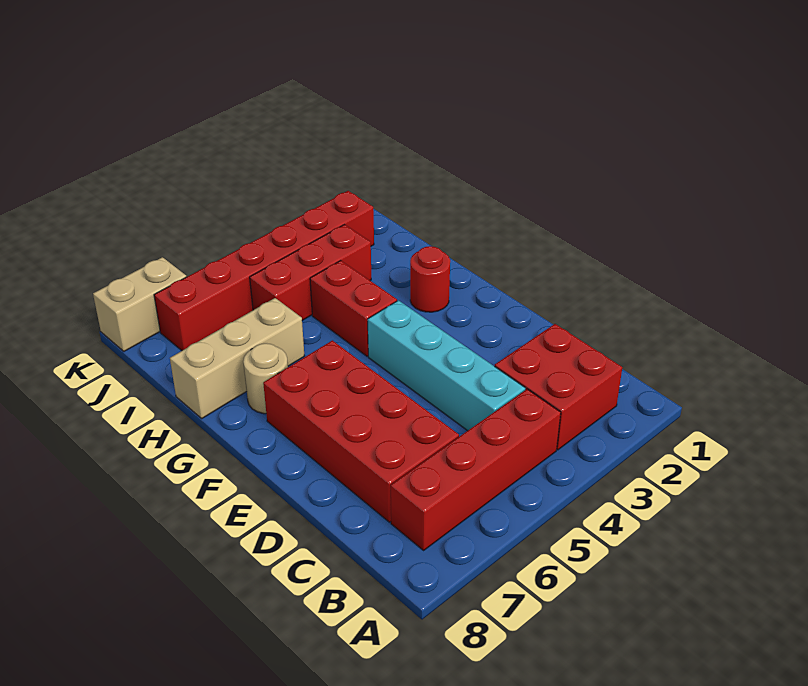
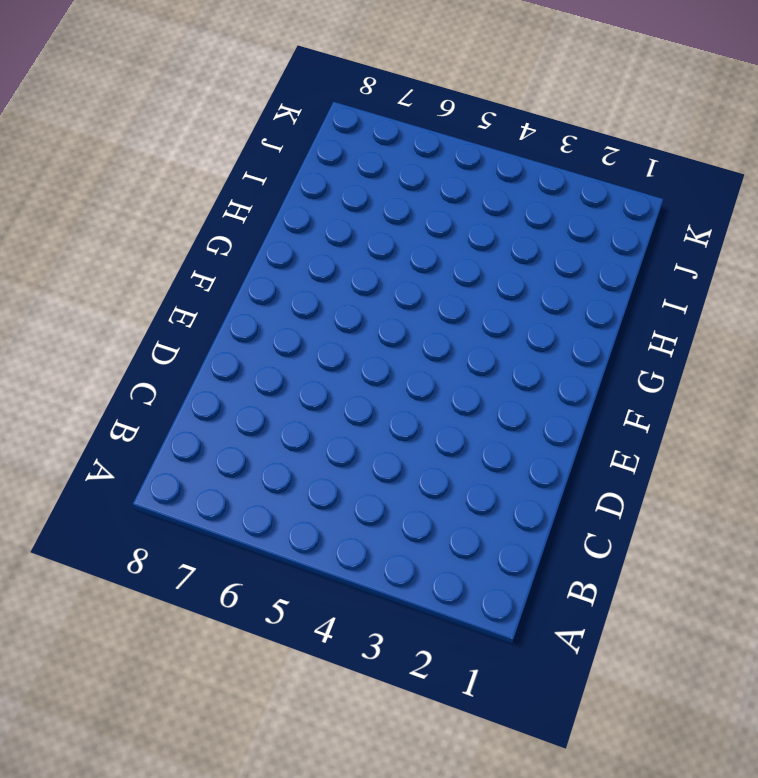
none -> red brick B2:C3 level 1
none -> red brick B4:B7 level 1

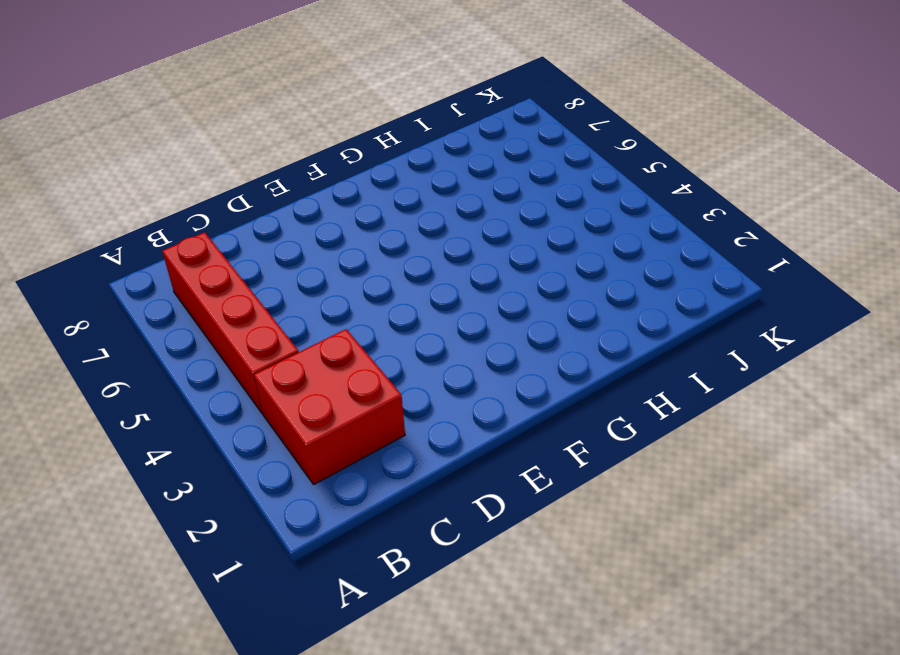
none -> cyan brick C4:F4 level 1
none -> red brick C6:F7 level 1

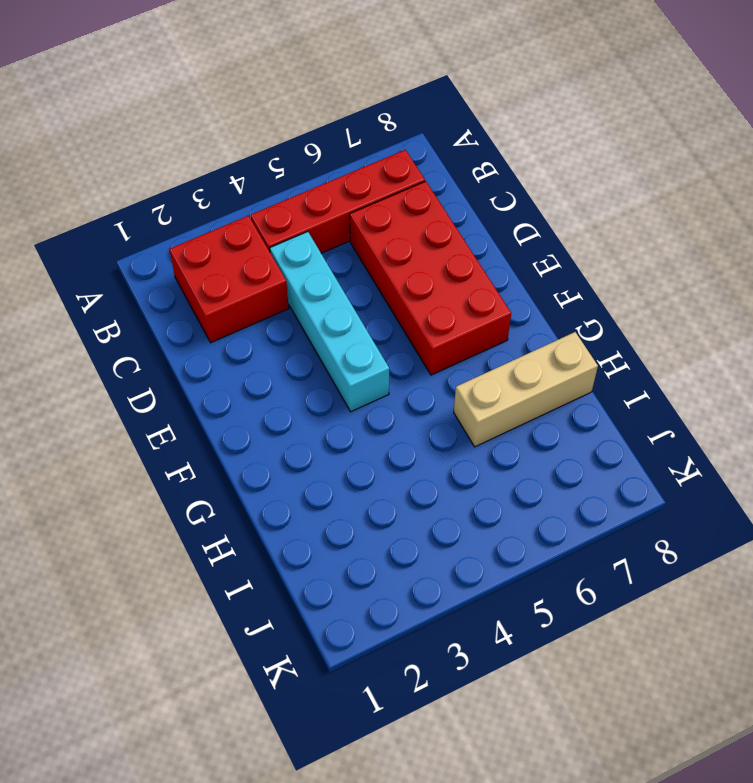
none -> red round brick G2 level 1
none -> red brick G4:H4 level 1

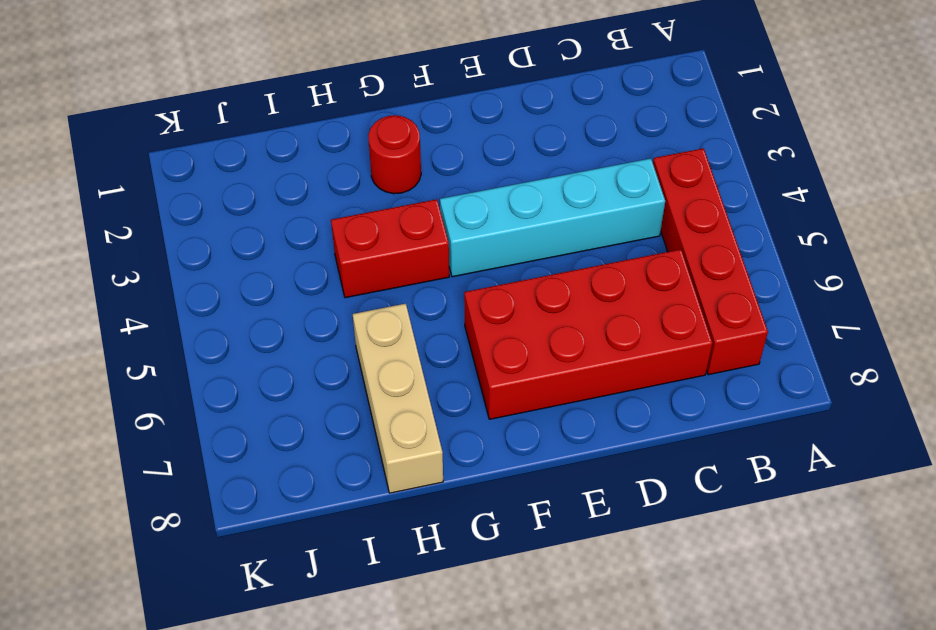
none -> red brick B2:C3 level 1
none -> tan round brick G7 level 1

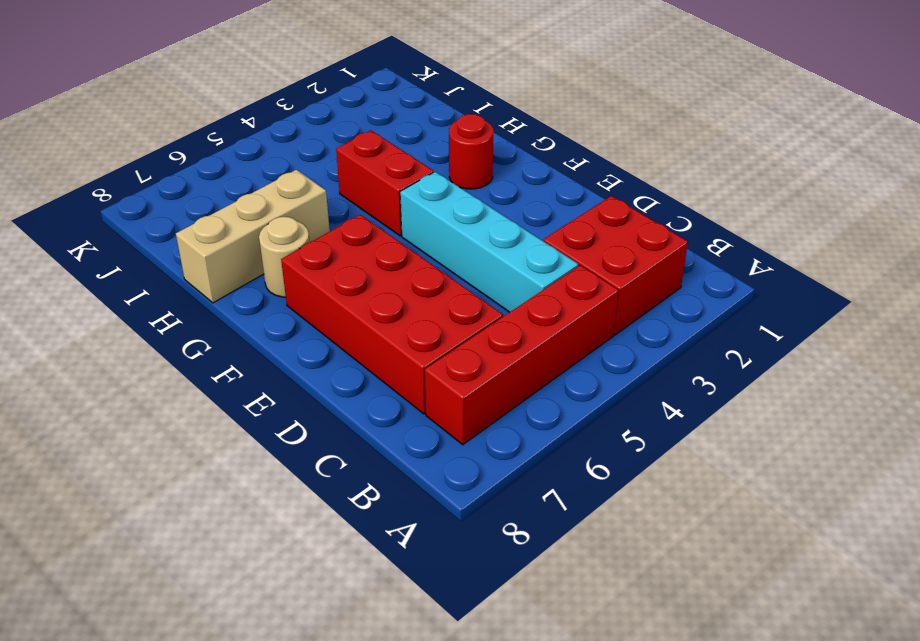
none -> red brick I3:I5 level 1
none -> red brick J2:J7 level 1

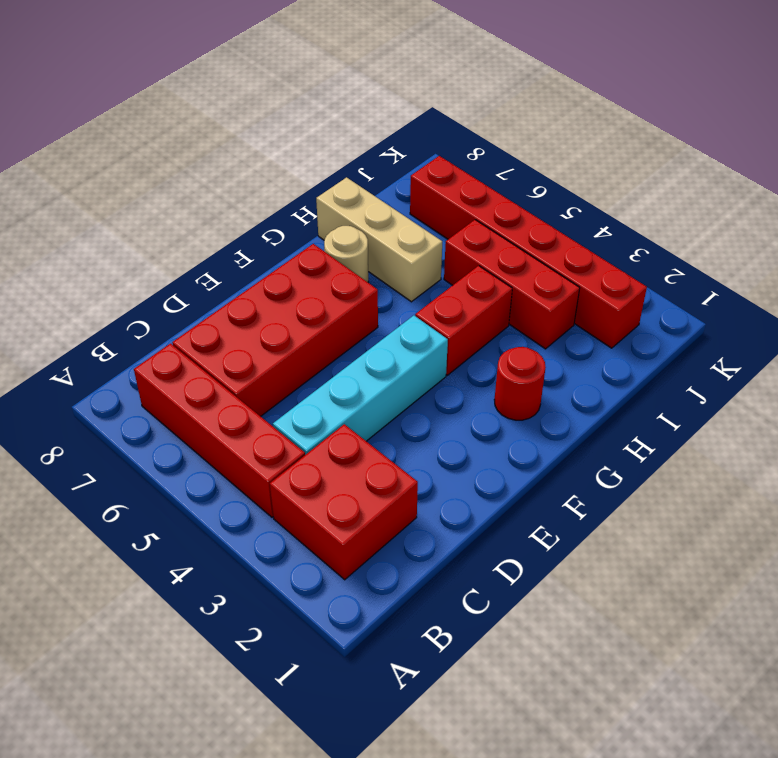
none -> tan brick K7:K8 level 1

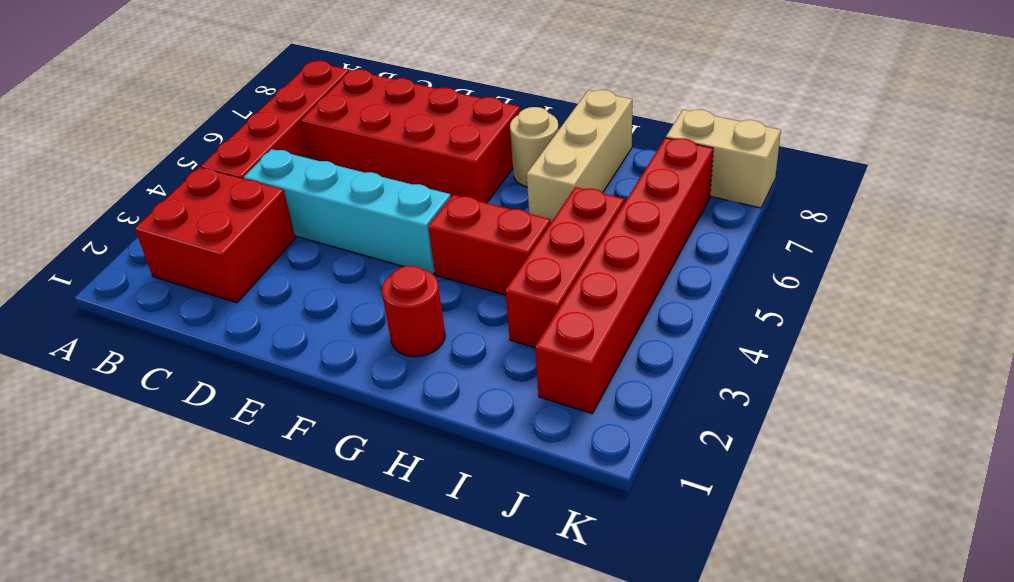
tan brick J8:K8 level 1 -> tan brick K7:K8 level 1

